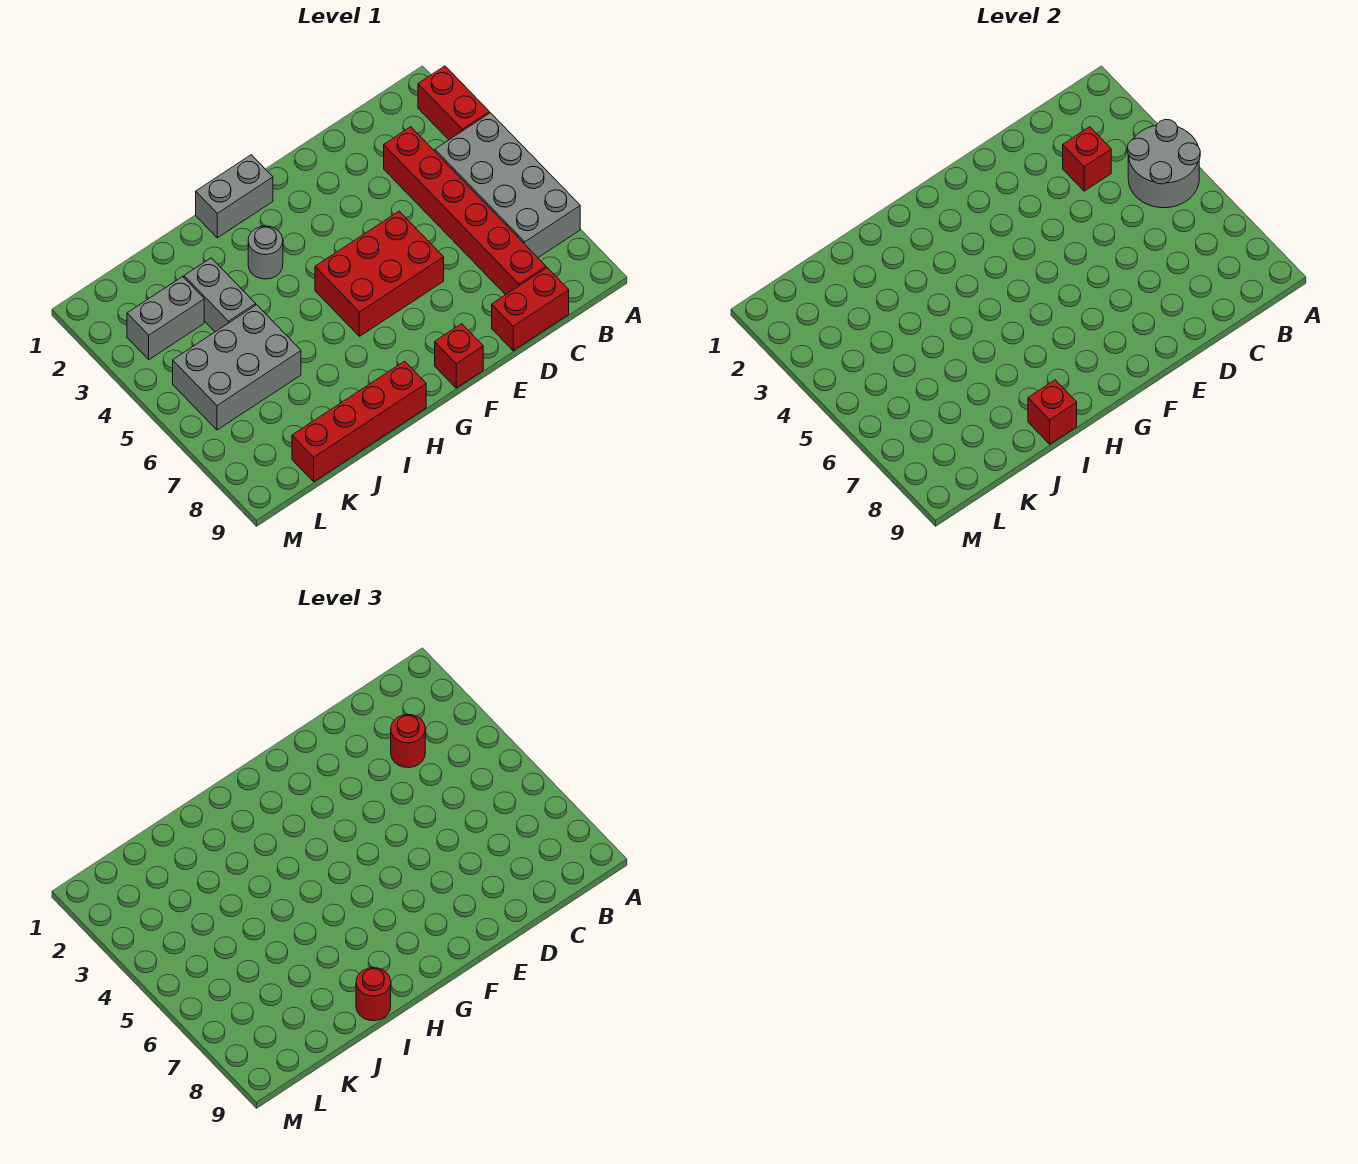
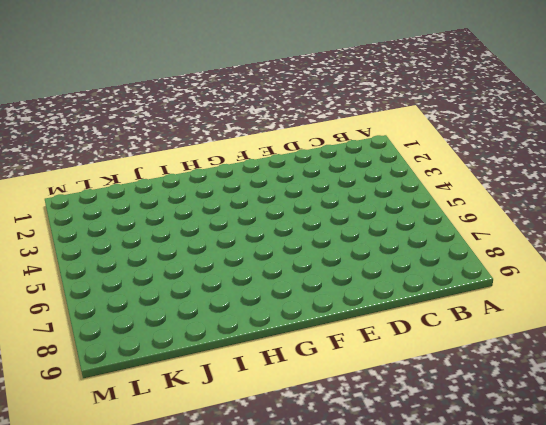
none -> red brick A2:A3 level 1
none -> grey brick A4:B7 level 1
none -> red brick C3:C8 level 1

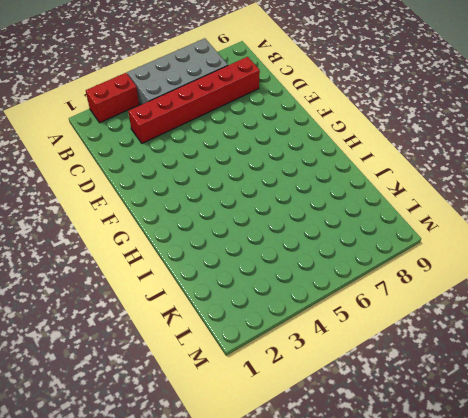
none -> red brick C9:D9 level 1
none -> red brick E5:G6 level 1
none -> red brick F9 level 1

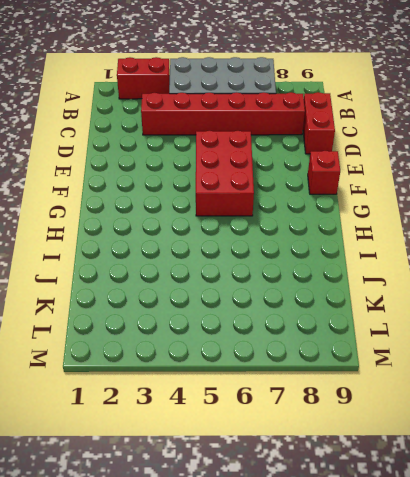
none -> grey brick G1:H1 level 1
none -> grey round brick H3 level 1
none -> red brick H9:K9 level 1

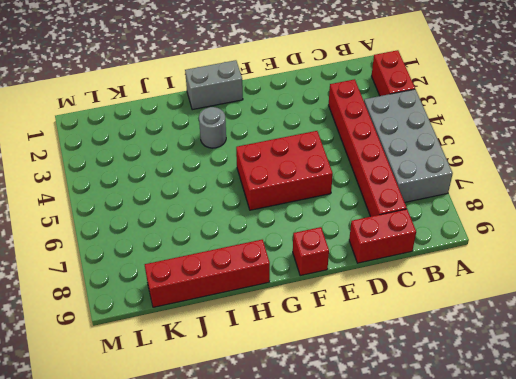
none -> grey brick J3:J4 level 1
none -> grey brick J5:L6 level 1
none -> grey brick K3:L3 level 1

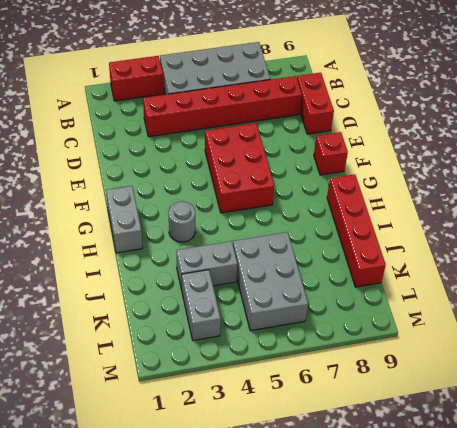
none -> grey round brick A4:B5 level 2
none -> red brick C3 level 2
none -> red brick I9 level 2

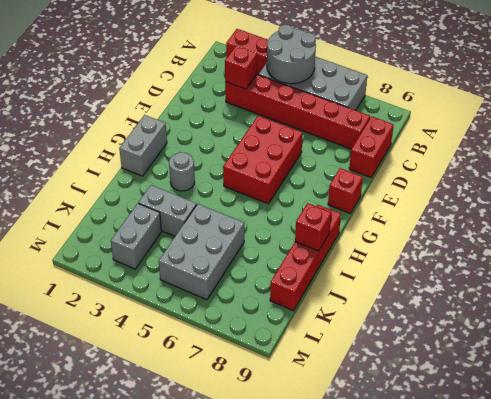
none -> red round brick C3 level 3
none -> red round brick I9 level 3

